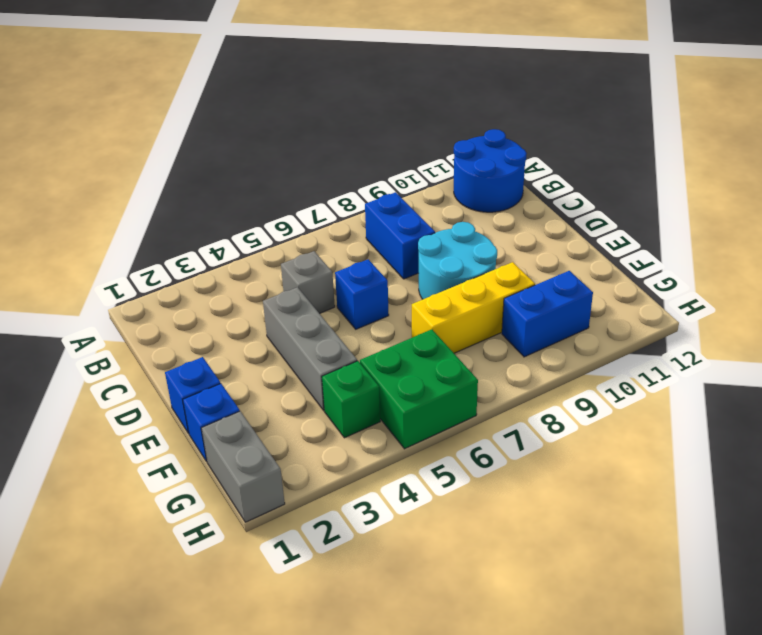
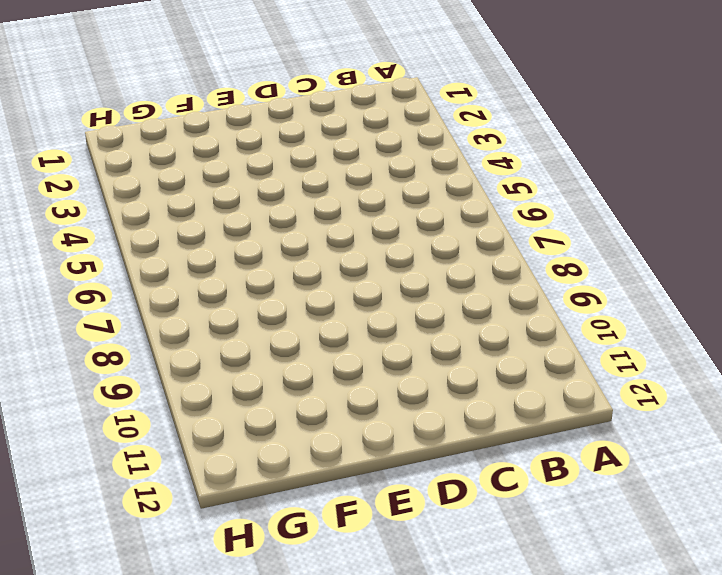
none -> blue round brick A11:B12 level 1
none -> blue brick B8:C8 level 1
none -> grey brick C5 level 1

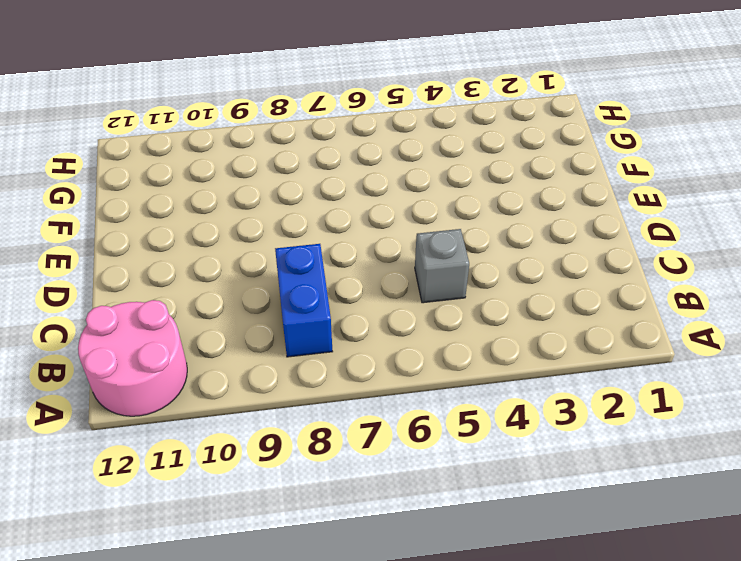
pink round brick A11:B12 level 1 -> blue round brick A11:B12 level 1
none -> grey brick D4:F4 level 1
none -> blue brick D6 level 1
none -> cyan round brick D8:E9 level 1

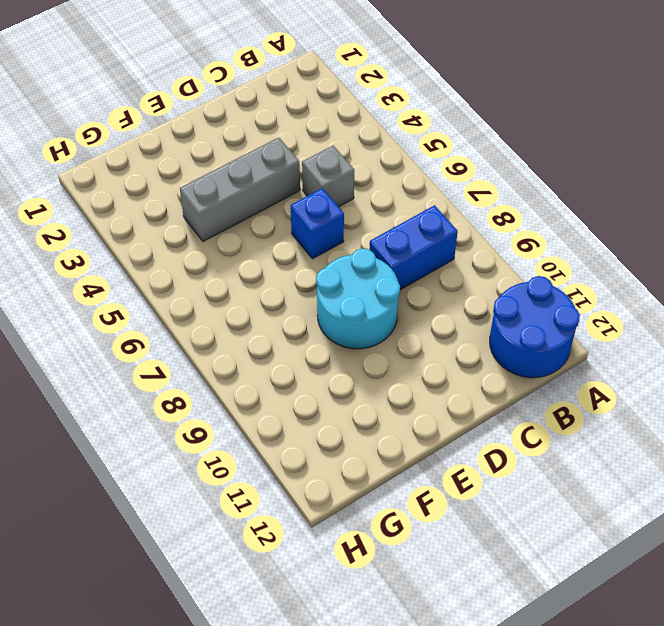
none -> blue brick E1 level 1
none -> blue brick F1 level 1
none -> yellow brick F7:F9 level 1

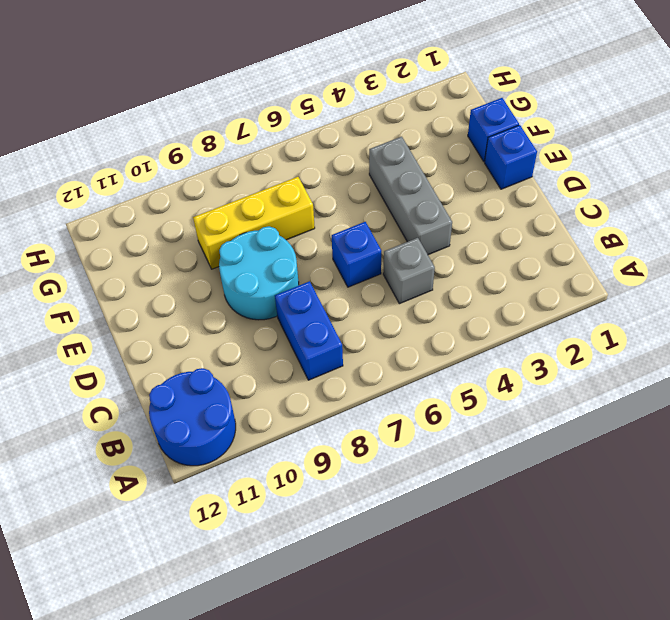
none -> grey brick G1:H1 level 1
none -> green brick G4 level 1
none -> green brick G5:H6 level 1

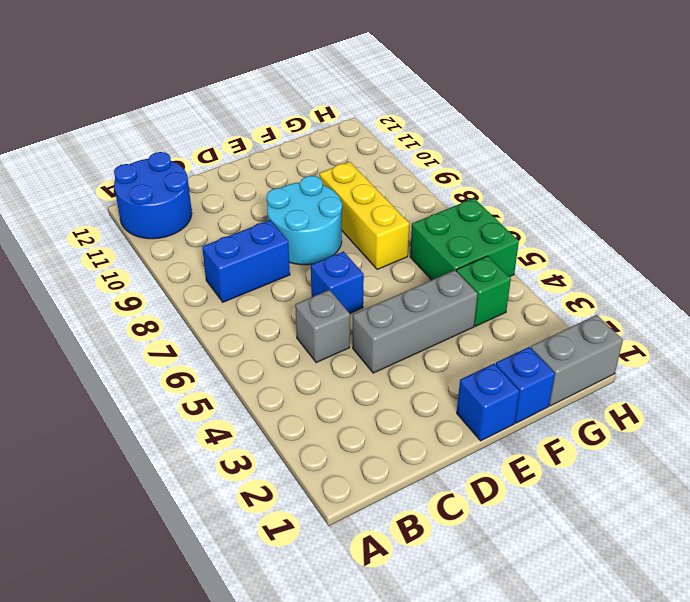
none -> blue brick G9:G10 level 1

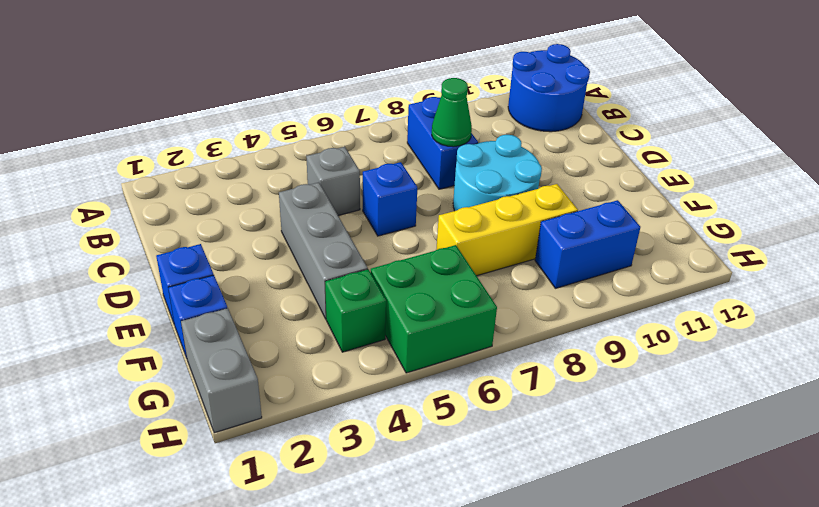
green cone C8 level 2 -> none

